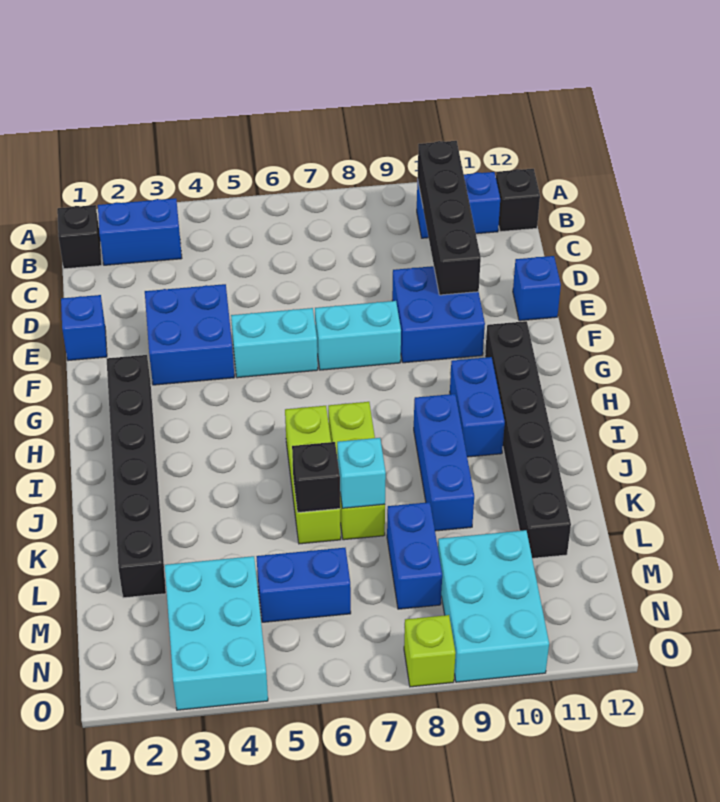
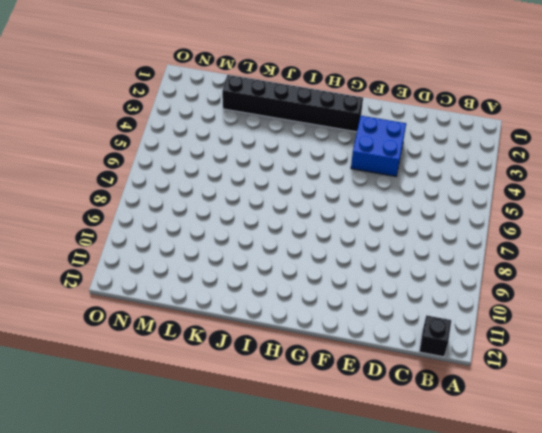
none -> black brick B1 level 1
none -> blue brick B2:B3 level 1
none -> blue brick B10:B11 level 1

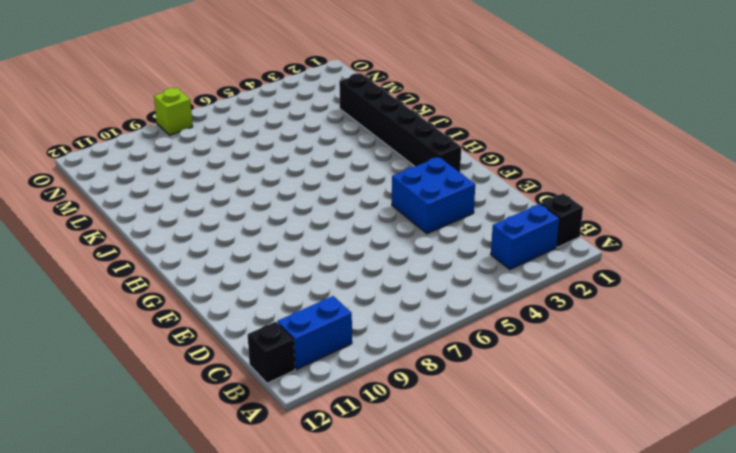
none -> blue brick E1 level 1
none -> blue brick E9:F10 level 1
none -> blue brick E12 level 1

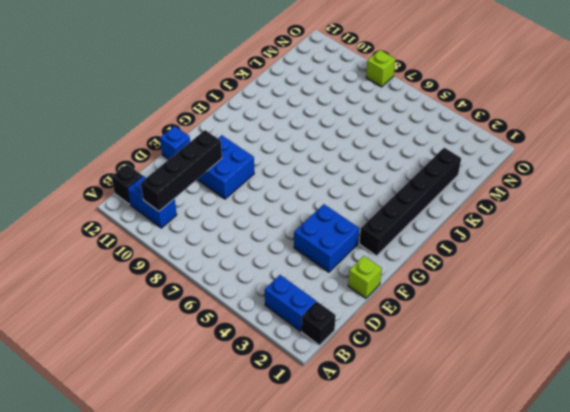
lime brick E1 level 1 -> blue brick E1 level 1
none -> cyan brick F5:F6 level 1
none -> cyan brick F7:F8 level 1
none -> black brick G11:L11 level 1

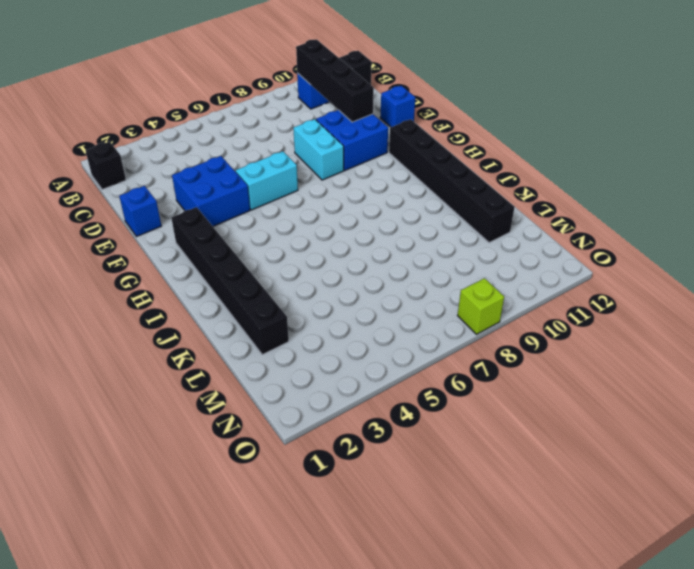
cyan brick E8:F8 level 1 -> cyan brick F7:F8 level 1
none -> blue brick B2:B3 level 1
none -> blue brick H10:I10 level 1
none -> lime brick I6:K6 level 1

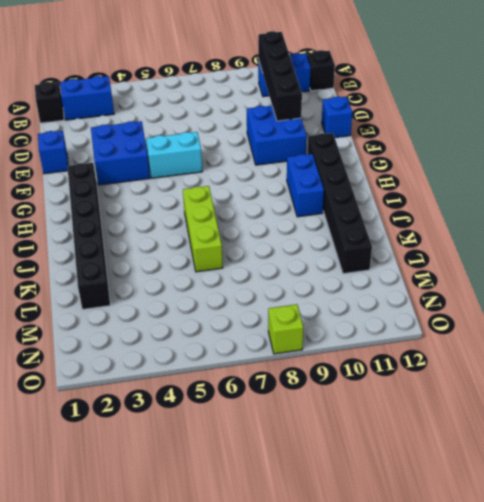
none -> cyan brick F7:F8 level 1
none -> lime brick I7:K7 level 1
none -> blue brick I9:K9 level 1

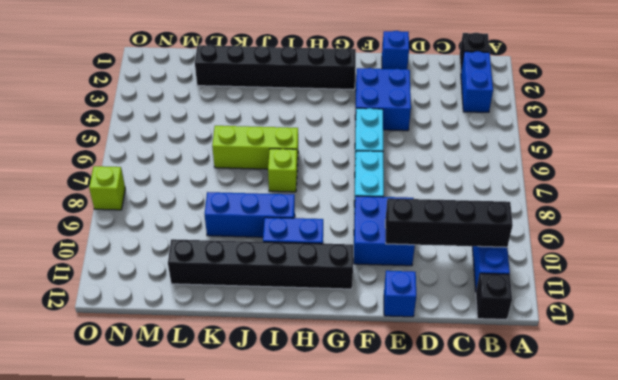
lime brick I7 level 1 -> lime brick I7:K7 level 1
none -> blue brick L8:M8 level 1
none -> cyan brick M3:O4 level 1
none -> blue brick M5:M6 level 1

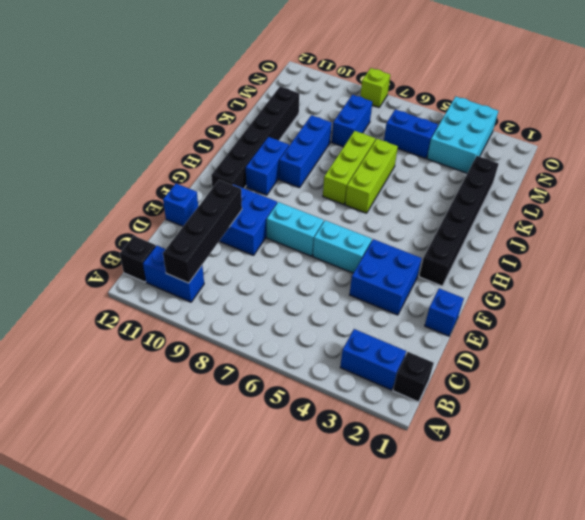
none -> cyan brick M9:O10 level 1
none -> black brick K6 level 2
none -> cyan brick K7 level 2

